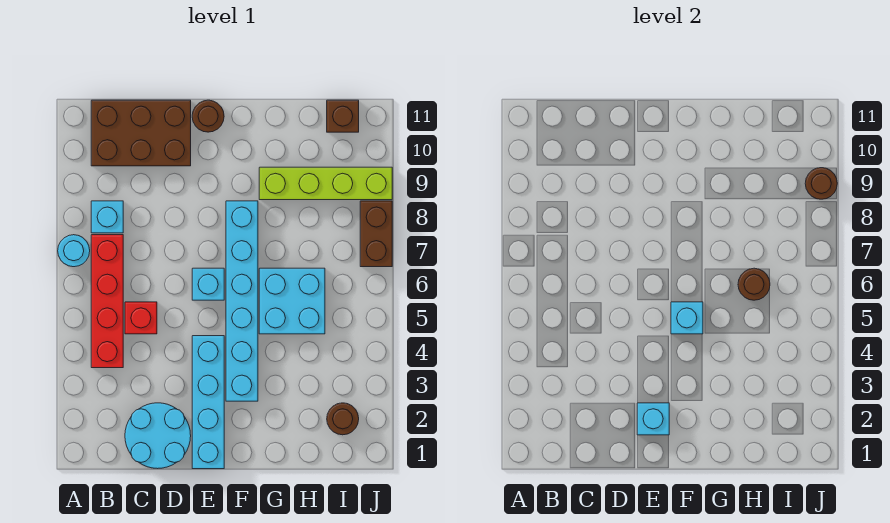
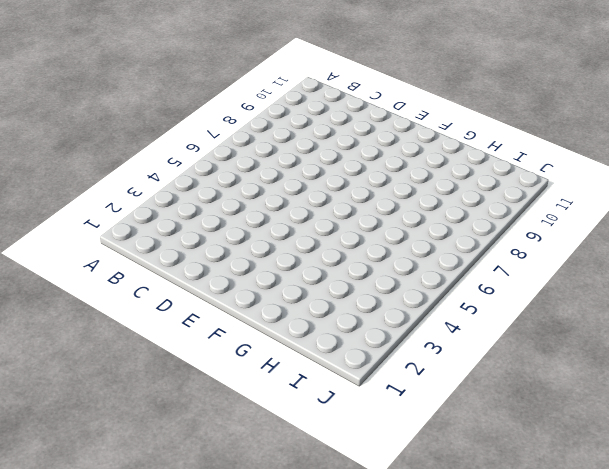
none -> cyan round brick A7 level 1
none -> red brick B4:B7 level 1
none -> cyan brick B8 level 1

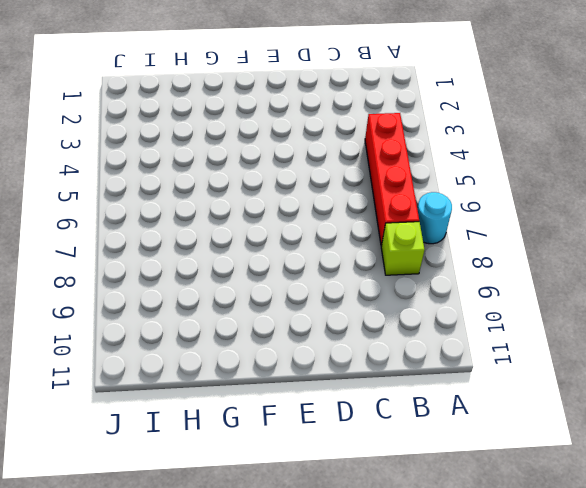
lime brick B8 level 1 -> cyan brick B8 level 1
none -> brown brick B10:D11 level 1
none -> cyan round brick C1:D2 level 1
none -> red brick C5 level 1

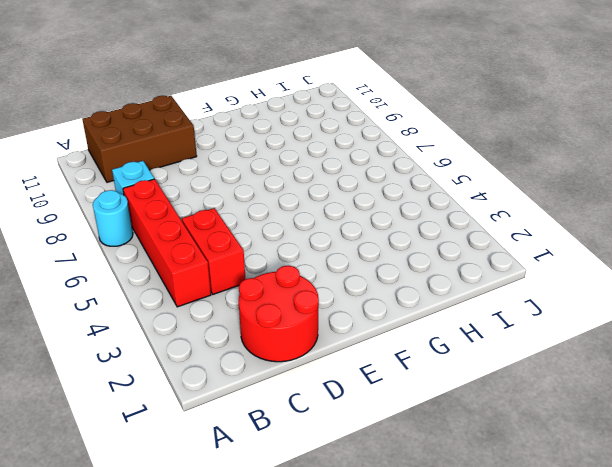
red round brick C1:D2 level 1 -> cyan round brick C1:D2 level 1
red brick C4:C5 level 1 -> red brick C5 level 1
none -> cyan brick E1:E4 level 1
none -> cyan brick E6 level 1
none -> brown round brick E11 level 1

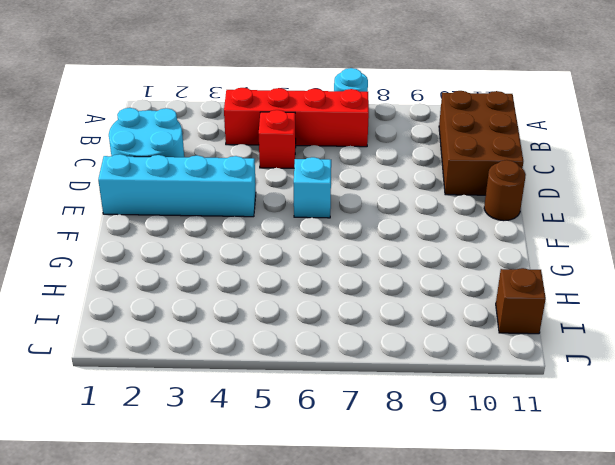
none -> cyan brick B8 level 1
none -> cyan brick F3:F8 level 1
none -> cyan brick G5:H6 level 1

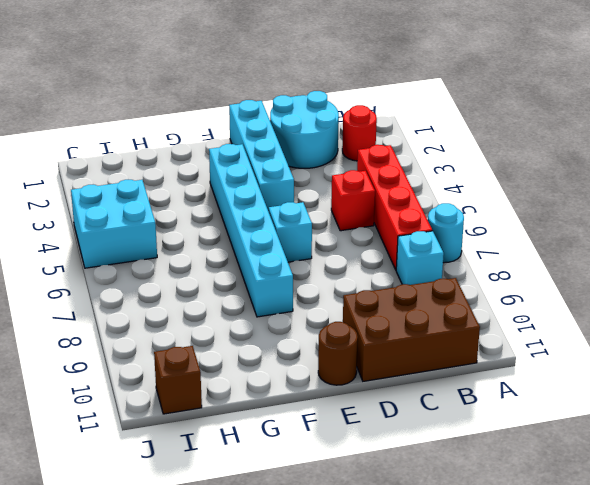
red round brick B2 level 1 -> none
cyan brick I4:J5 level 1 -> cyan brick G5:H6 level 1
none -> lime brick G9:J9 level 1
none -> brown round brick I2 level 1
none -> brown brick J7:J8 level 1

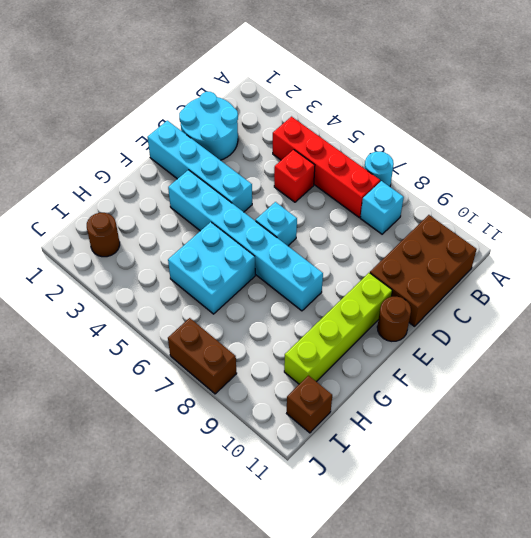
lime brick E10:H10 level 1 -> lime brick G9:J9 level 1
none -> cyan brick E2 level 2
none -> cyan brick F5 level 2
none -> brown round brick H6 level 2

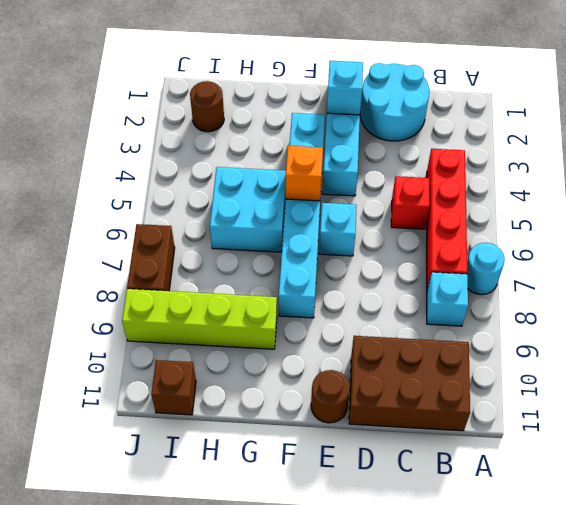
orange brick F5 level 2 -> cyan brick F5 level 2
none -> brown round brick H6 level 2
none -> brown round brick J9 level 2

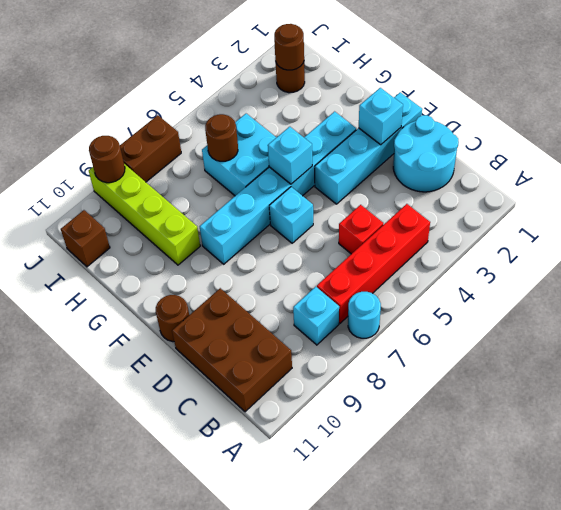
brown round brick I2 level 2 -> none

